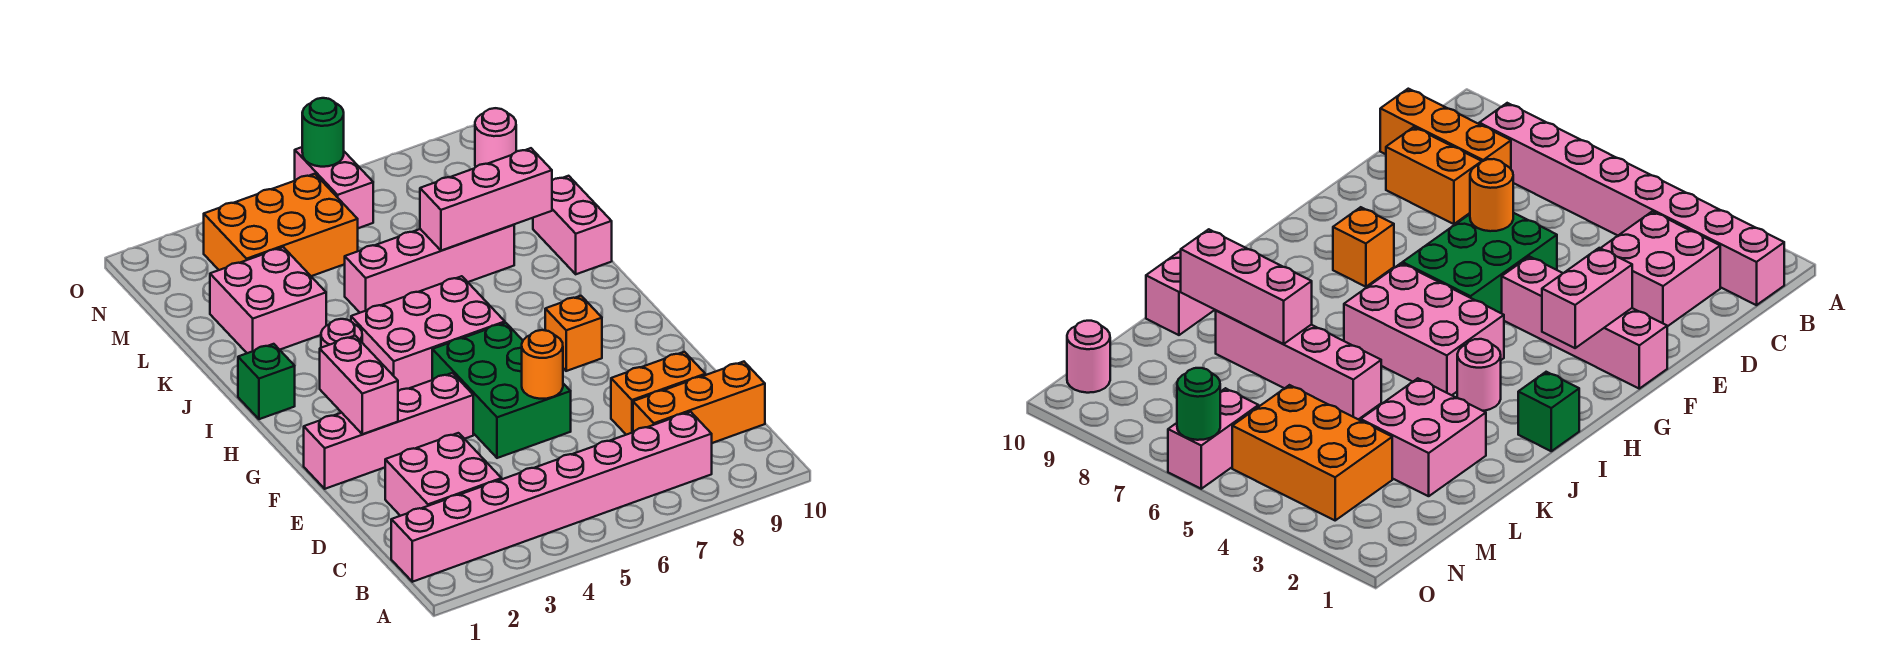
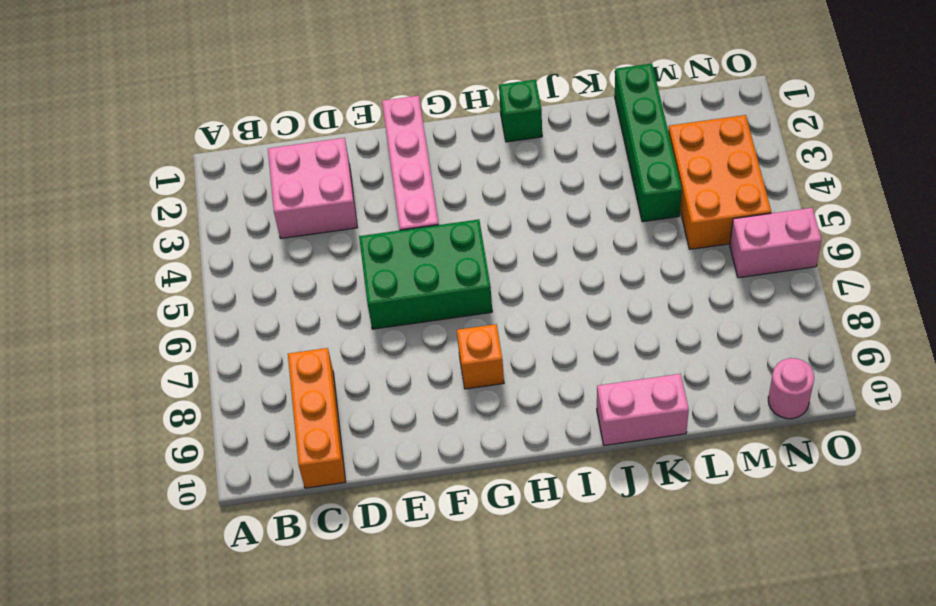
green brick L1:L4 level 1 -> pink brick K2:L3 level 1
none -> pink brick B1:B8 level 1
none -> orange brick D8:D9 level 1
none -> pink brick H4:I6 level 1

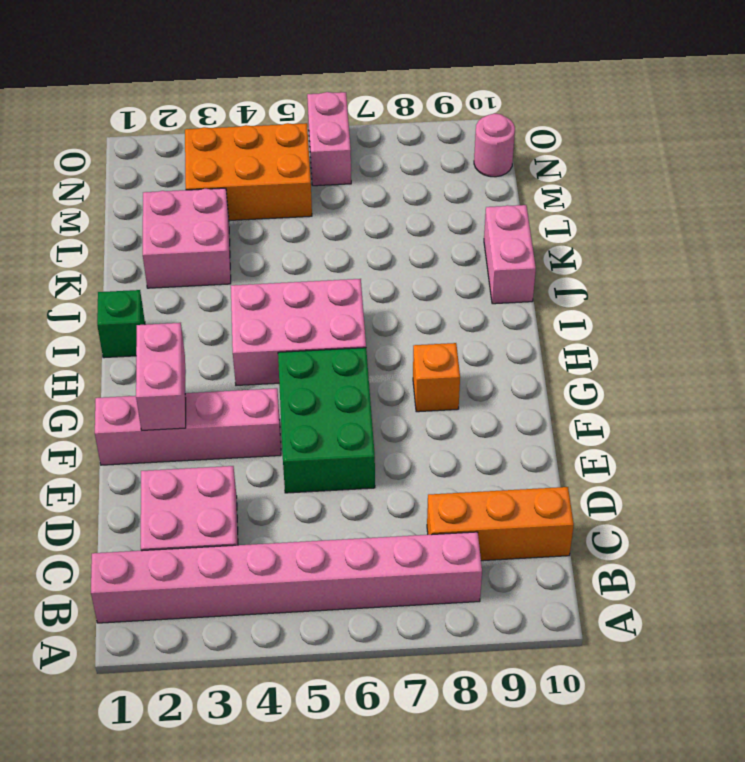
none -> orange brick D8:D9 level 1
none -> pink round brick I3 level 1
none -> pink brick K5:K8 level 1

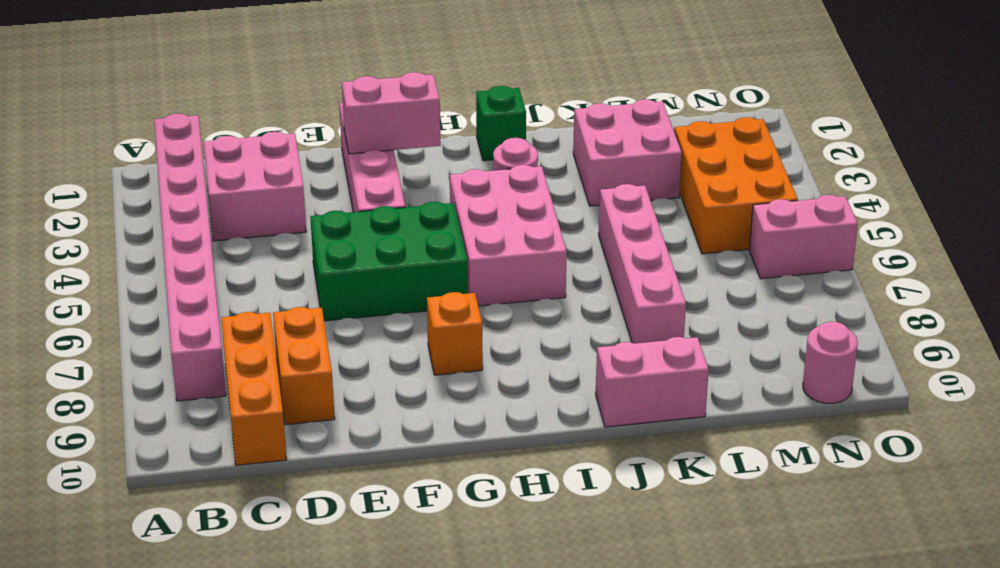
none -> orange round brick E6 level 2
none -> pink brick K7:K9 level 2
none -> green round brick O6 level 2

